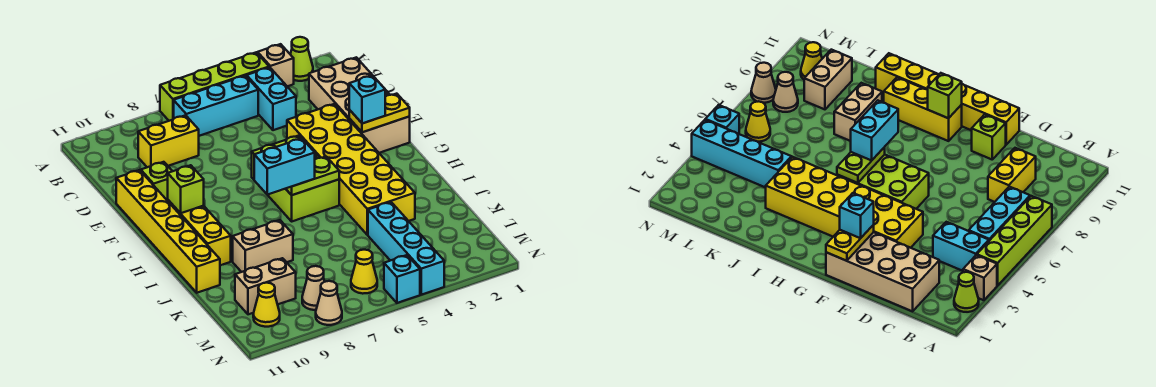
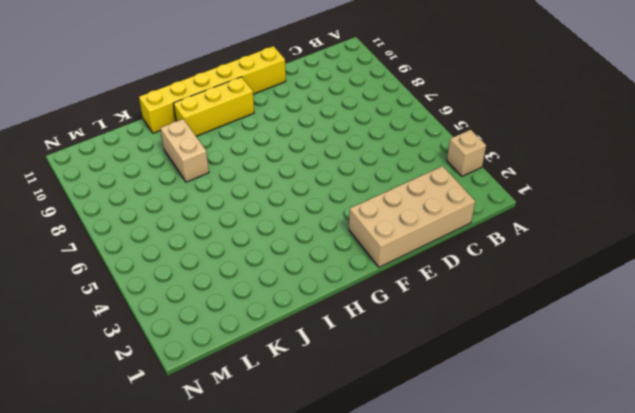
none -> lime cone A2 level 1
none -> lime brick A4:A7 level 1
none -> cyan brick B4:C4 level 1

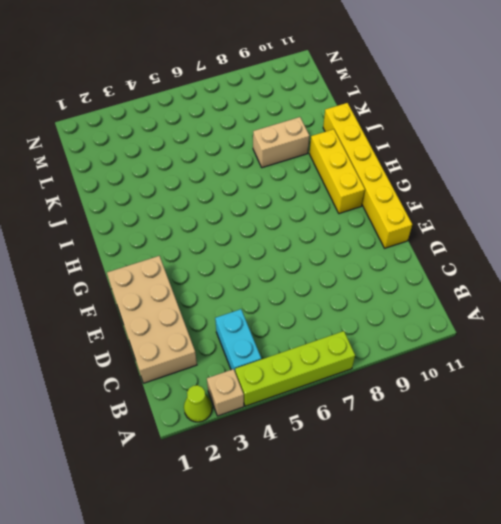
none -> cyan brick B5:B7 level 1
none -> yellow brick C8:C9 level 1
none -> yellow brick E3:J4 level 1

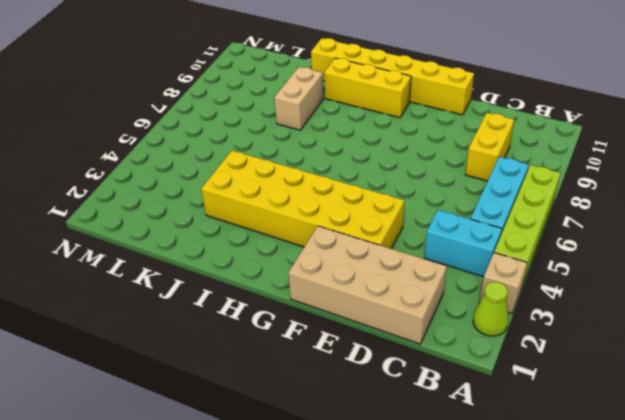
none -> lime brick E10 level 1
none -> lime brick F5:H6 level 1
none -> cyan brick K4:N4 level 1

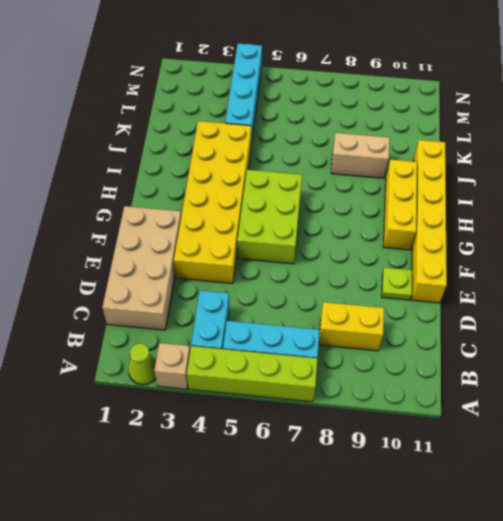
lime plate E10 level 1 -> lime brick E10 level 1
none -> tan brick L9:L10 level 1
none -> yellow cone M6 level 1
none -> tan cone M8 level 1

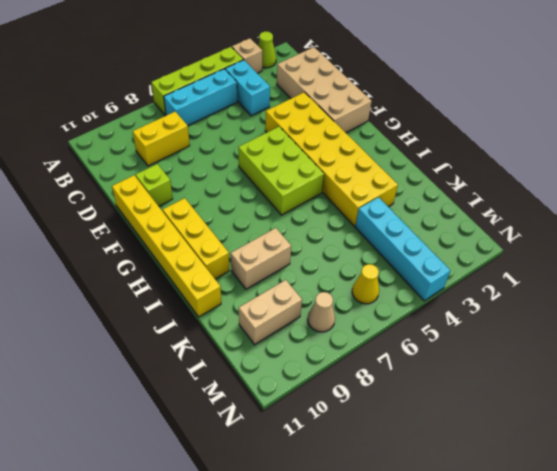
none -> yellow cone M10 level 1
none -> cyan brick N5 level 1
none -> tan cone N8 level 1

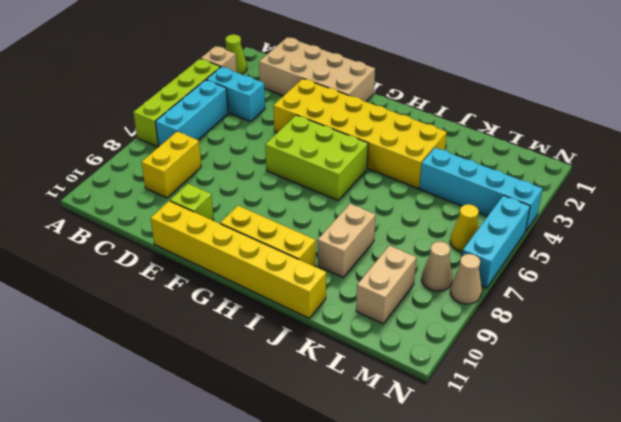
cyan brick N5:N7 level 1 -> cyan brick N5 level 1
none -> yellow cone M10 level 1
none -> yellow plate F1:F2 level 2
none -> lime brick G10 level 2

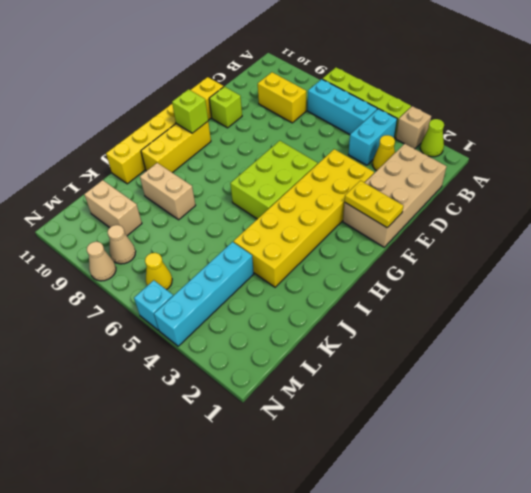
yellow cone C3 level 1 -> yellow cone M10 level 1
none -> lime plate H5:H6 level 2
none -> cyan brick F2 level 3
none -> cyan brick H6:H7 level 3

